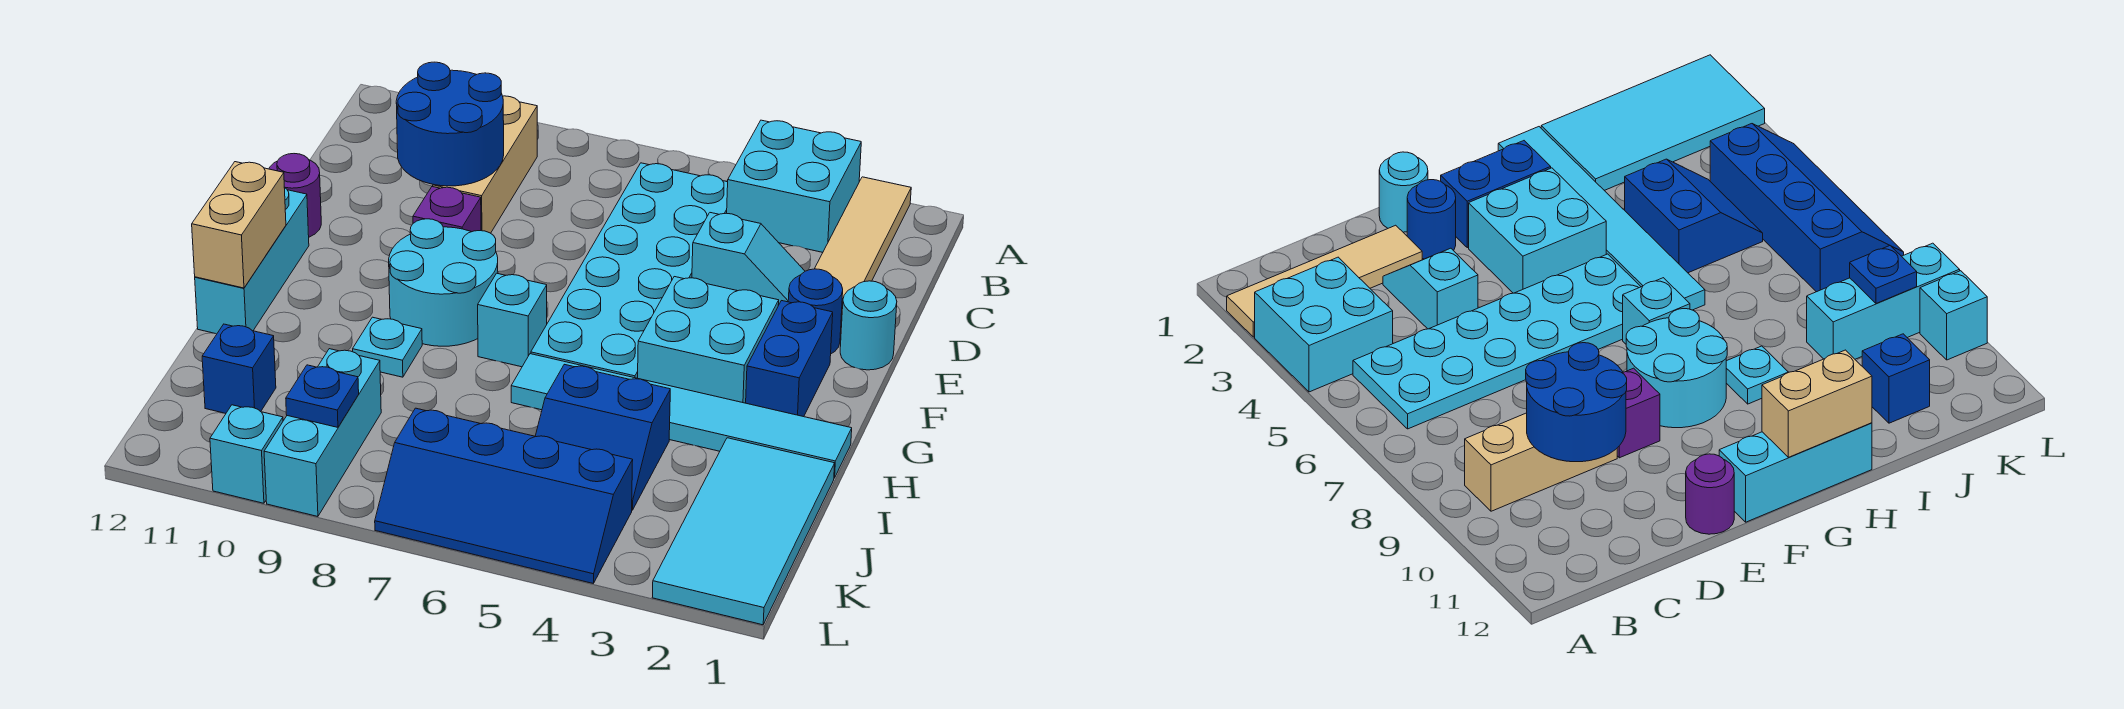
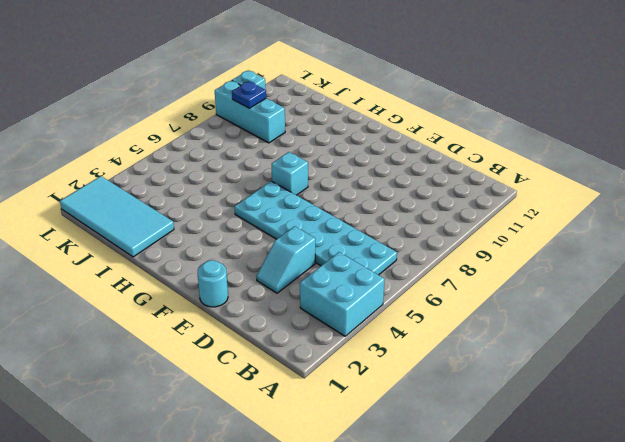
none -> tan tile A2:D2 level 1
none -> tan brick B9:D9 level 1
none -> blue round brick E2 level 1

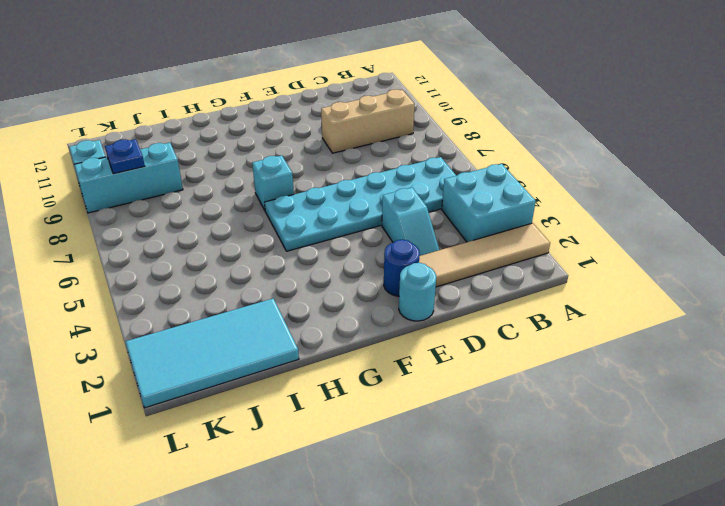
none -> purple brick E9 level 1
none -> purple round brick E12 level 1
none -> blue brick F2:G2 level 1

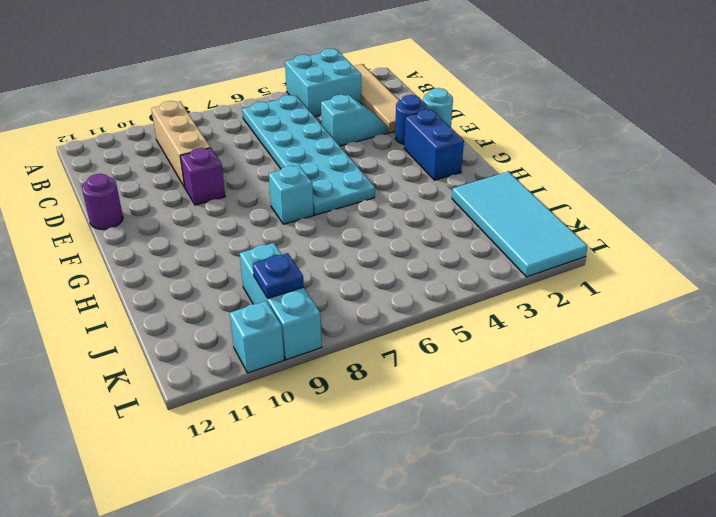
none -> cyan brick F3:G4 level 1
none -> cyan round brick F8:G9 level 1
none -> cyan brick F12:H12 level 1

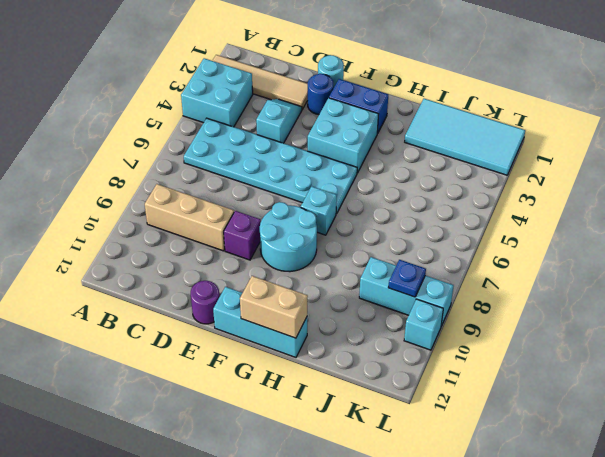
none -> cyan tile H1:H6 level 1
none -> cyan plate H9 level 1
none -> blue slope I4:J5 level 1 top I

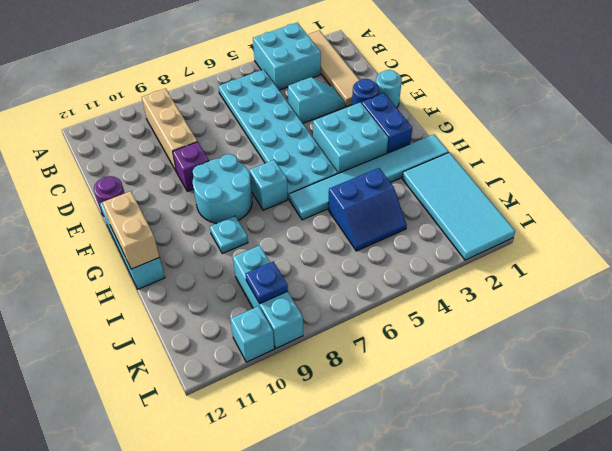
none -> blue brick J11 level 1
none -> blue slope K4:L7 level 1 top K
none -> blue round brick C9:D10 level 2

